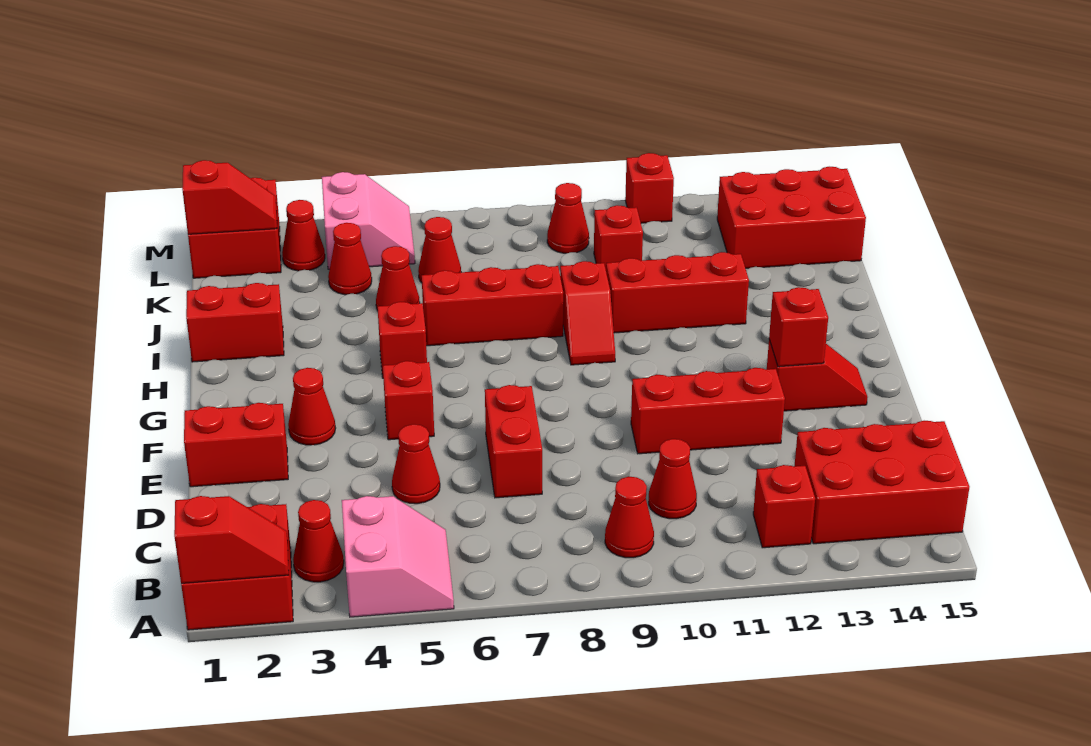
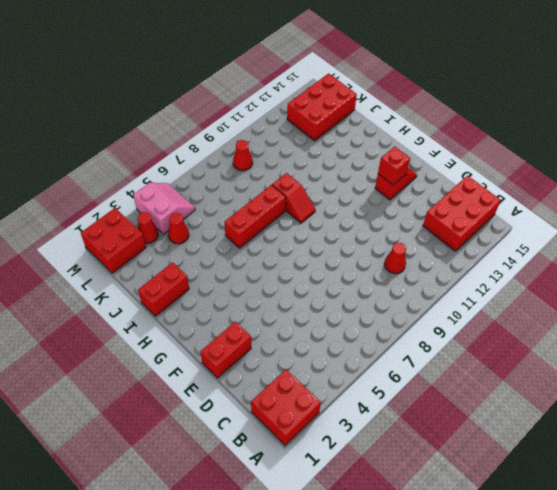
none -> pink slope A4:B5 level 1 top 4
none -> red cone B3 level 1
none -> red cone B9 level 1
none -> red brick B12 level 1

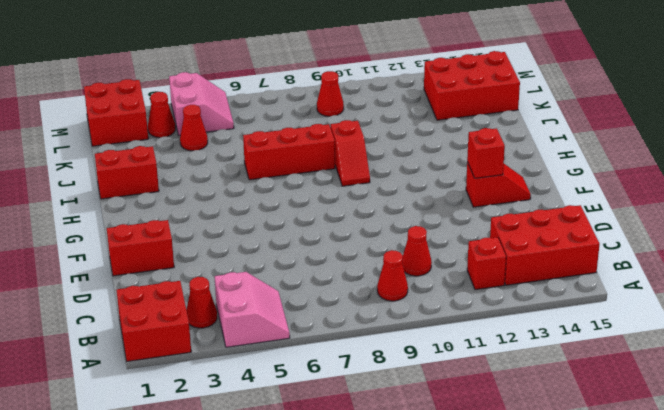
none -> red cone D5 level 1
none -> red brick D7:E7 level 1
none -> red brick E10:E12 level 1
none -> red cone F3 level 1

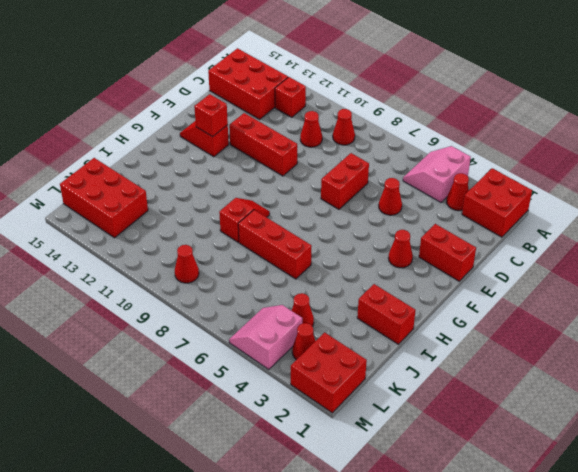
none -> red brick F5 level 1
none -> red brick H5 level 1
none -> red brick I10:I12 level 1
none -> red cone J5 level 1

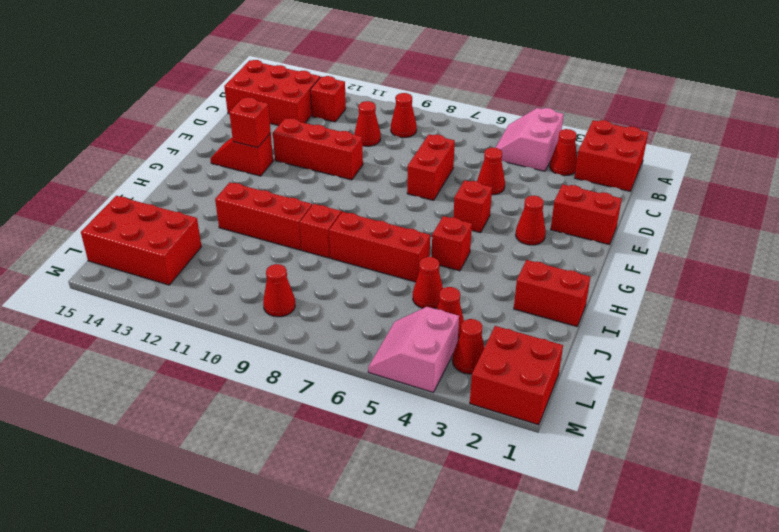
none -> red cone K6 level 1
none -> red brick K10 level 1
none -> red brick M11 level 1
none -> red slope A1:A2 level 2 top 1

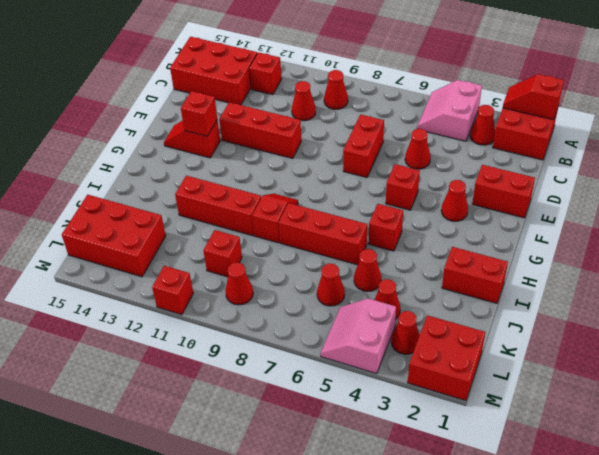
none -> red slope L1:L2 level 2 top 1

